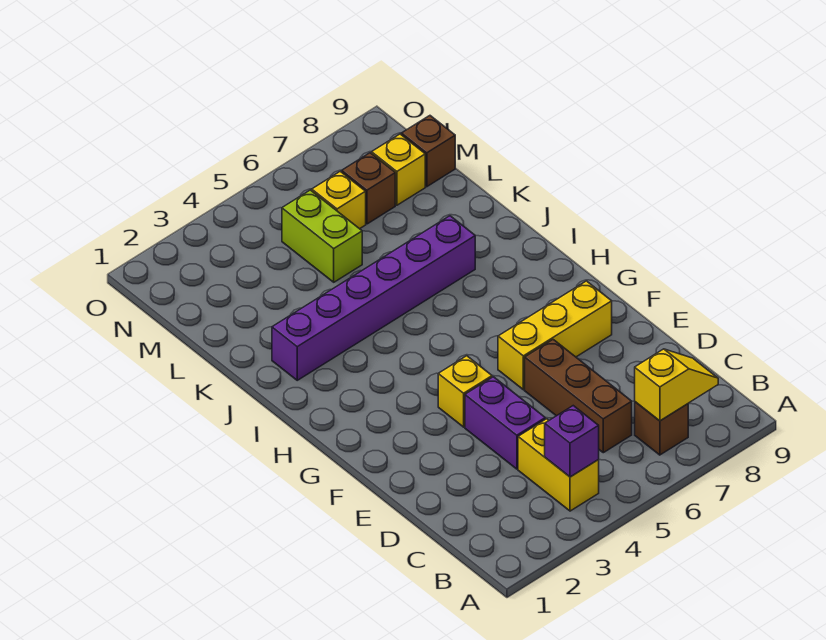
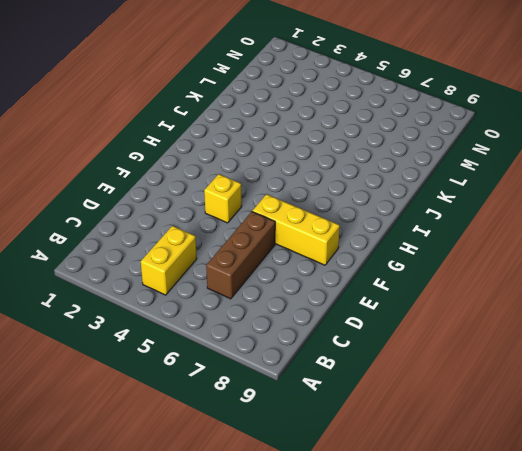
none -> brown brick B7 level 1
none -> purple brick D4:E4 level 1
none -> purple brick J2:J7 level 1

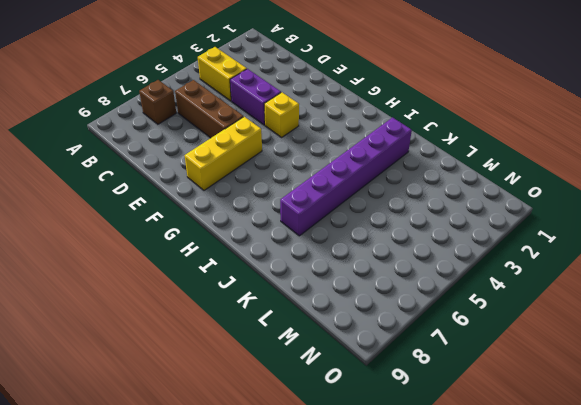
none -> lime brick L5:M5 level 1
none -> yellow brick M6 level 1
none -> brown brick M7 level 1

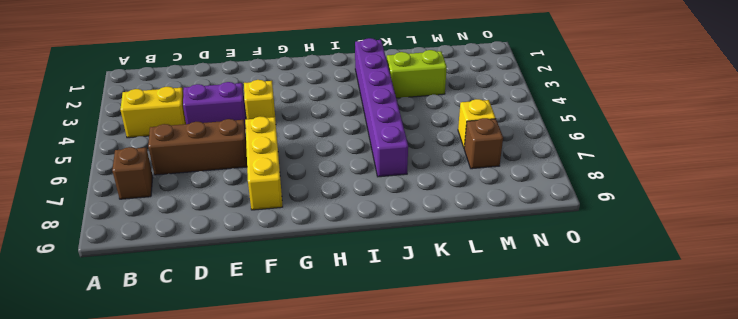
lime brick K3:L3 level 1 -> lime brick L5:M5 level 1
none -> yellow brick M8 level 1
none -> brown brick M9 level 1
none -> purple brick B4 level 2

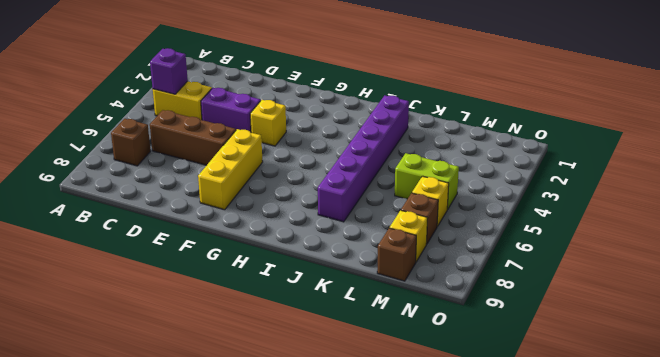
none -> yellow slope B7:B8 level 2 top 7

